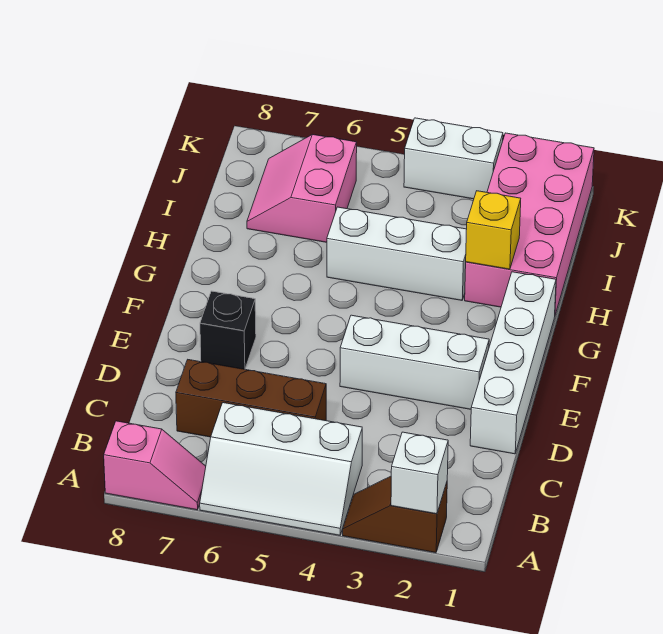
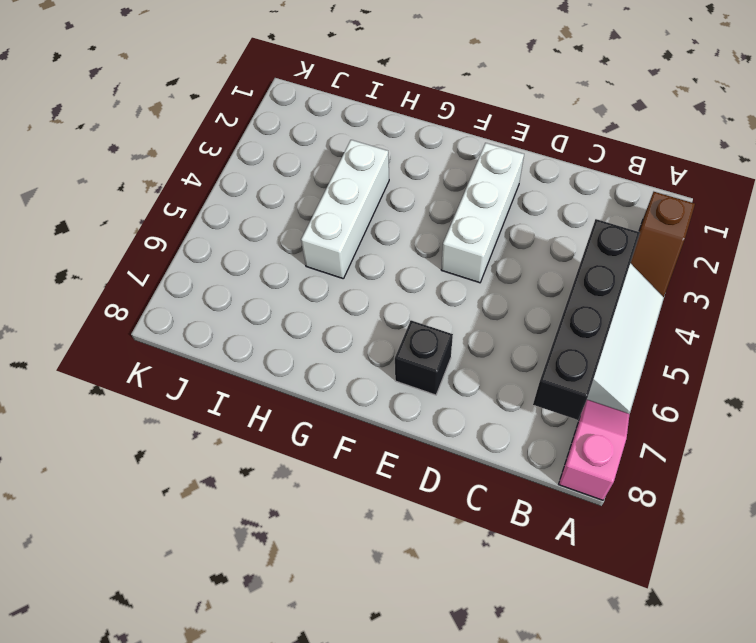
black brick B4:B7 level 2 -> none
none -> brown brick C5:C7 level 1
none -> white brick D1:G1 level 1
none -> pink brick H1:K2 level 1

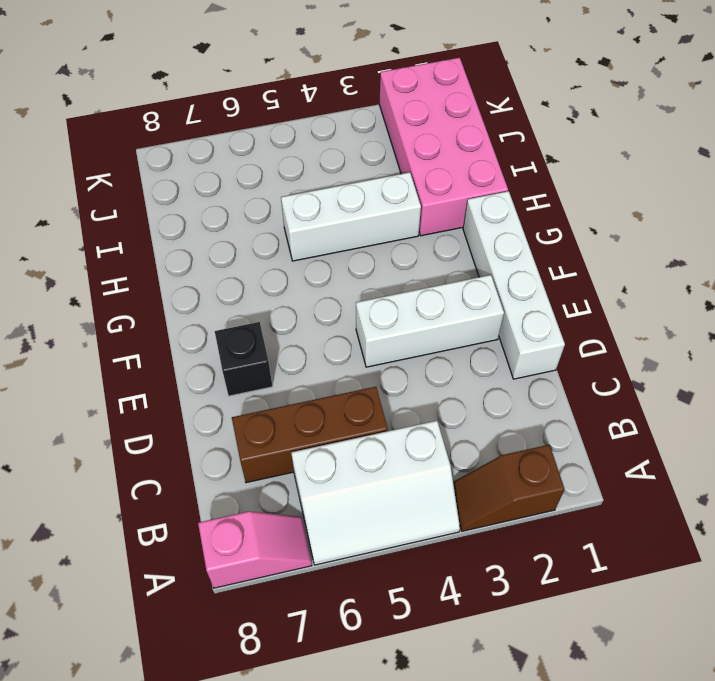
none -> pink slope I6:J7 level 1 top 6
none -> white brick K3:K4 level 1
none -> white brick A2 level 2

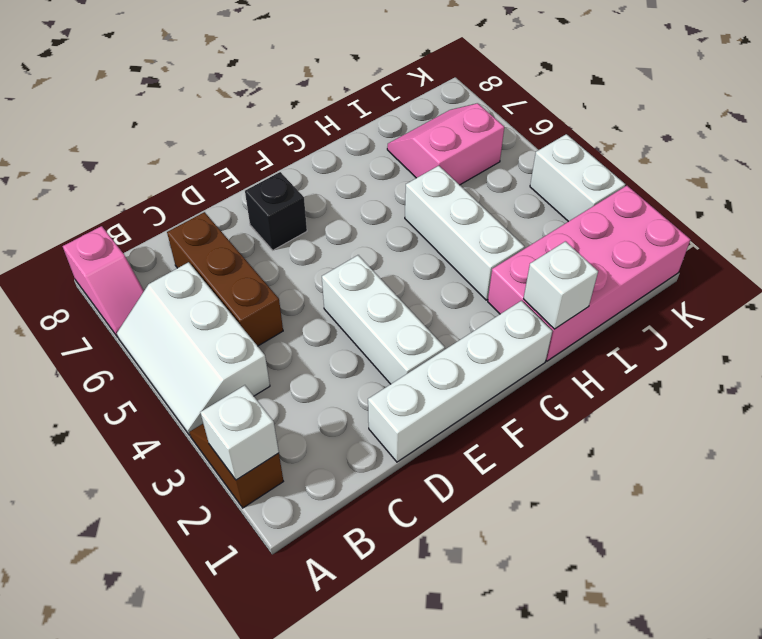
white brick H1 level 2 -> none
none -> yellow brick H2 level 2

